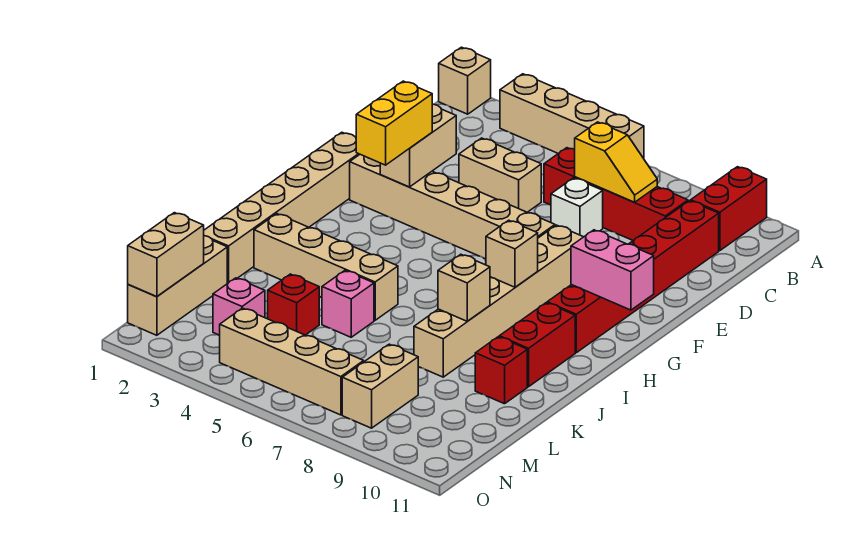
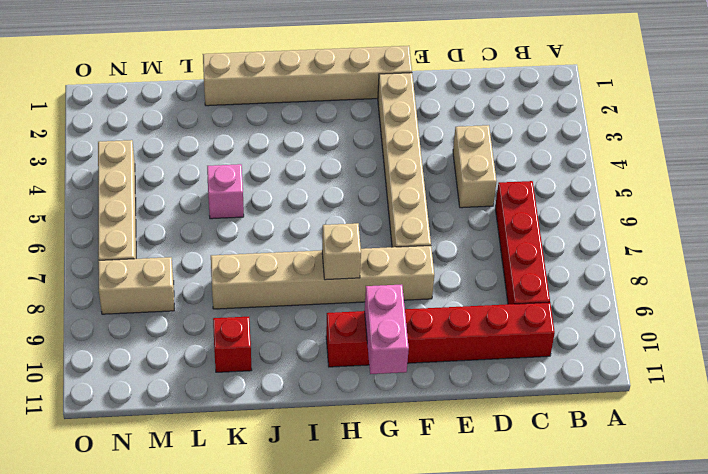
none -> tan brick A1 level 1
none -> tan brick A3:A6 level 1
none -> red brick A10:B10 level 1

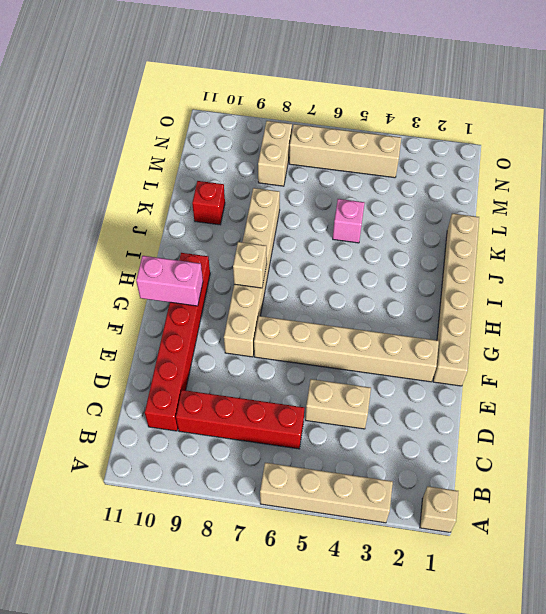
none -> red brick A10:B10 level 1
none -> white brick D7 level 1
none -> red brick I10:J10 level 1

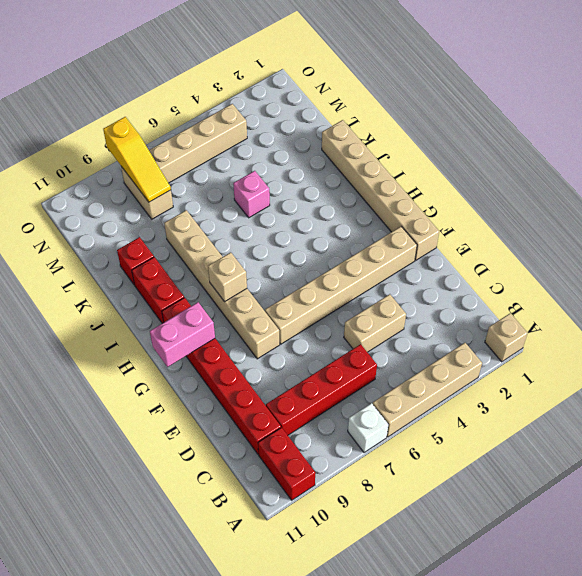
white brick A7 level 1 -> white brick D7 level 1
yellow slope M8:O8 level 2 top O -> none
none -> tan brick J2:J5 level 1
none -> tan brick L1:N1 level 1
none -> red brick L4 level 1

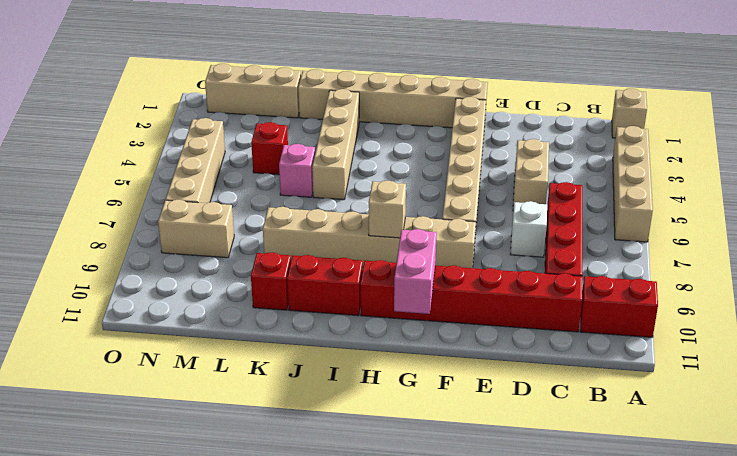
none -> pink brick M3 level 1
none -> yellow slope C7:C8 level 2 top 7
none -> tan brick E3:F3 level 2

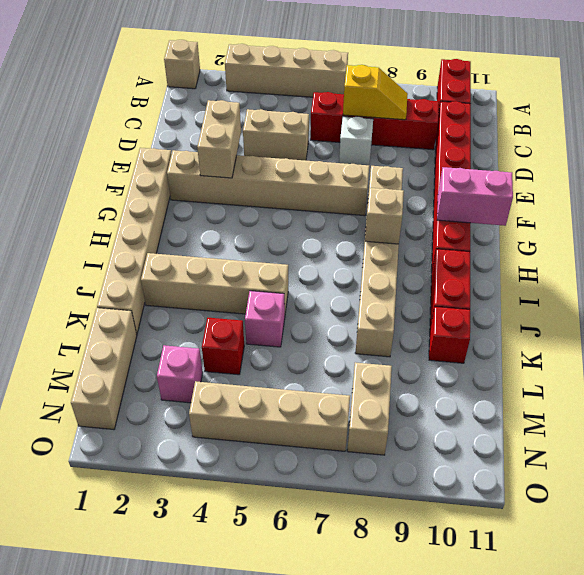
none -> tan brick J8 level 2
none -> tan brick M1:N1 level 2
none -> yellow brick F3:G3 level 3

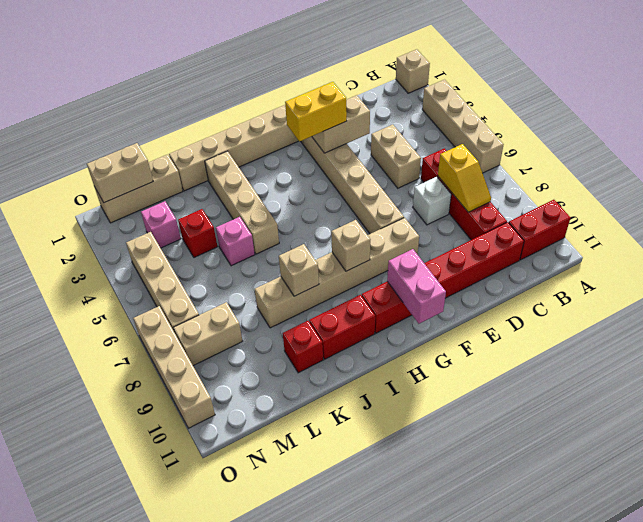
tan brick O7:O10 level 1 -> none

